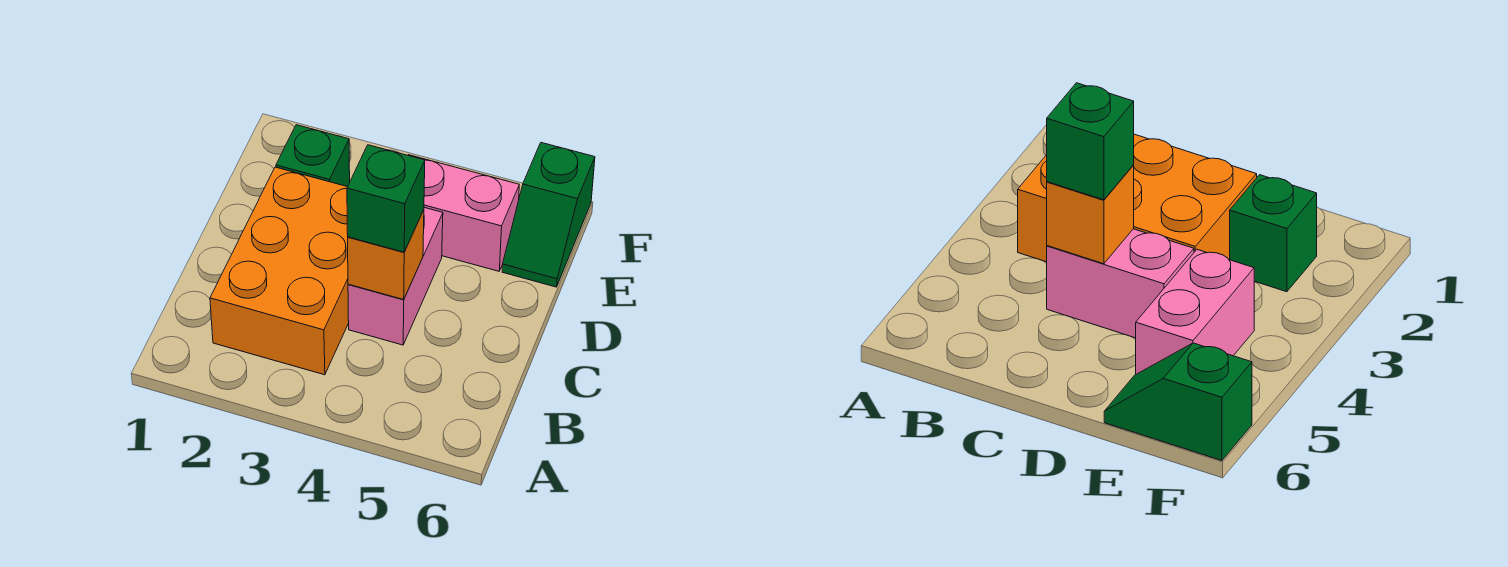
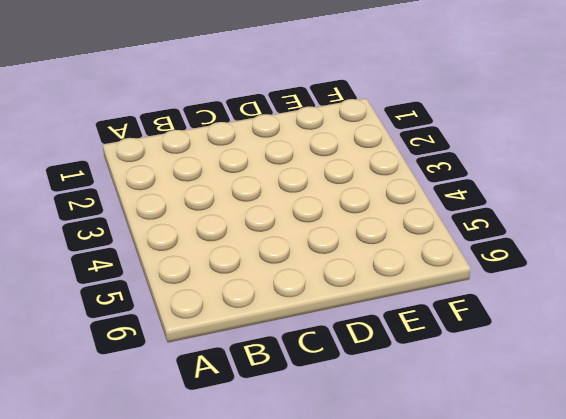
none -> orange brick B2:D3 level 1
none -> pink brick C4:D4 level 1

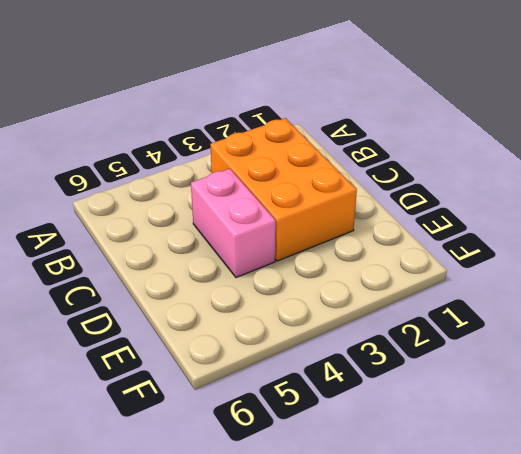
none -> green brick E2 level 1
none -> pink brick E4:E5 level 1

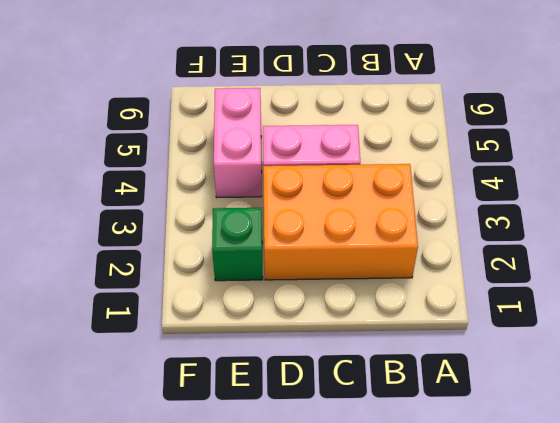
none -> green slope E6:F6 level 1 top F
none -> orange brick C4 level 2

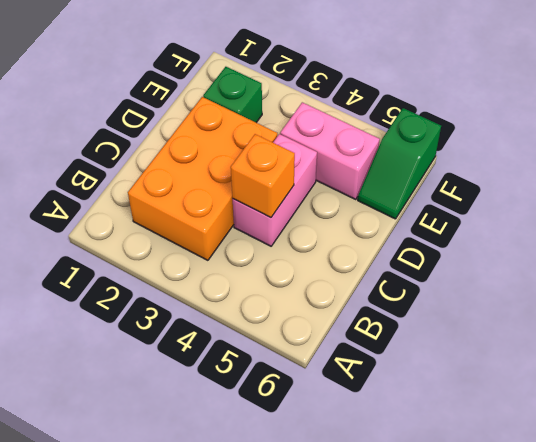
none -> green brick C4 level 3

